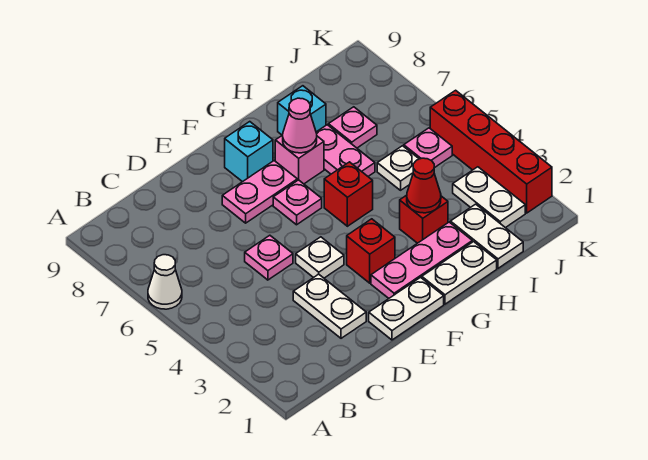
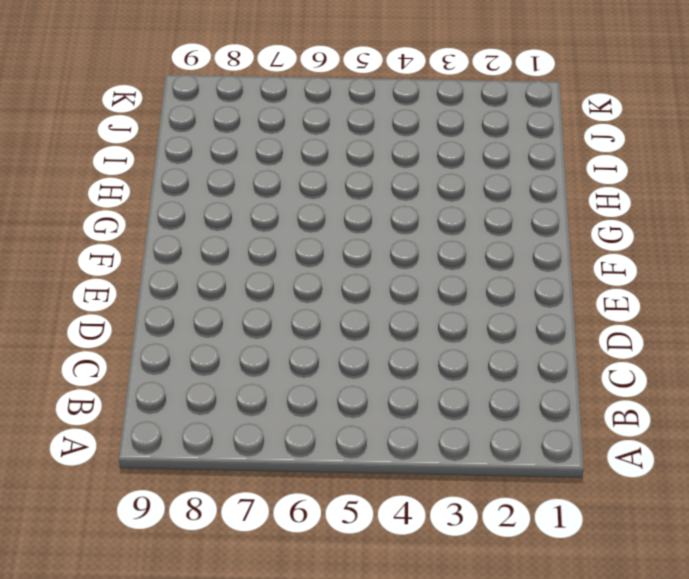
none -> white cone A6 level 1
none -> white plate D2:D3 level 1
none -> pink plate D5 level 1

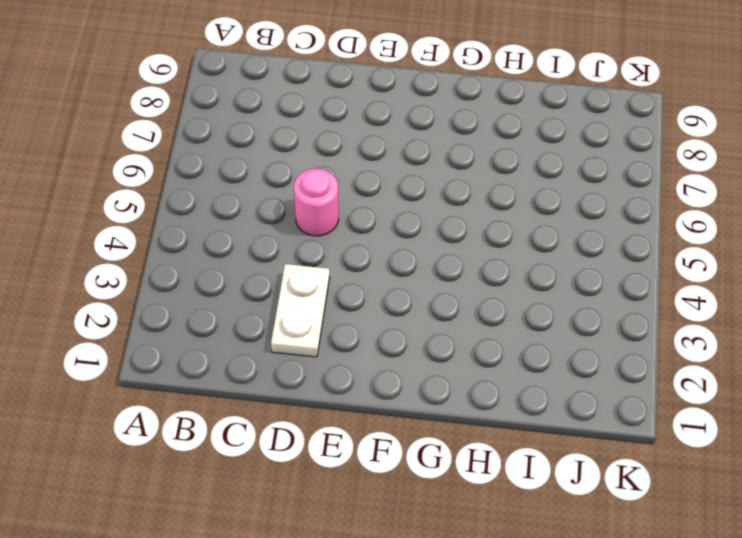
pink round brick D5 level 1 -> pink plate D5 level 1
none -> white cone A6 level 1
none -> white plate E1:F1 level 1
none -> white plate E4 level 1

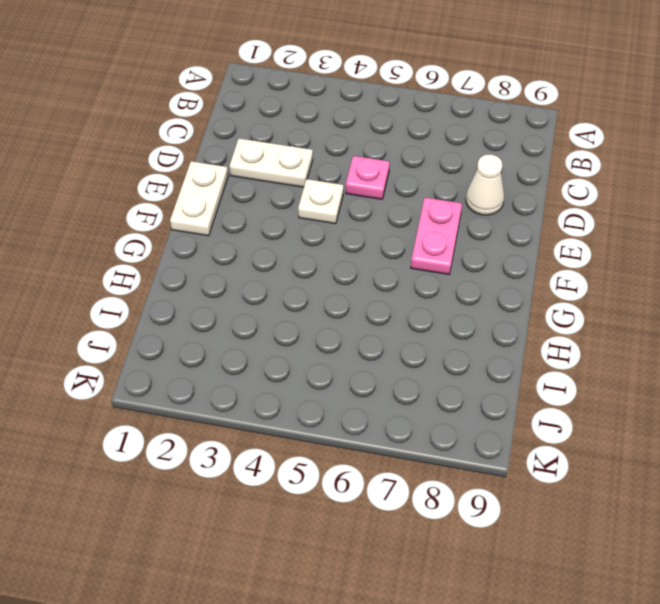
white cone D8 level 1 -> white cone A6 level 1
none -> pink plate F2:H2 level 1
none -> red brick F3 level 1
none -> pink plate F6 level 1

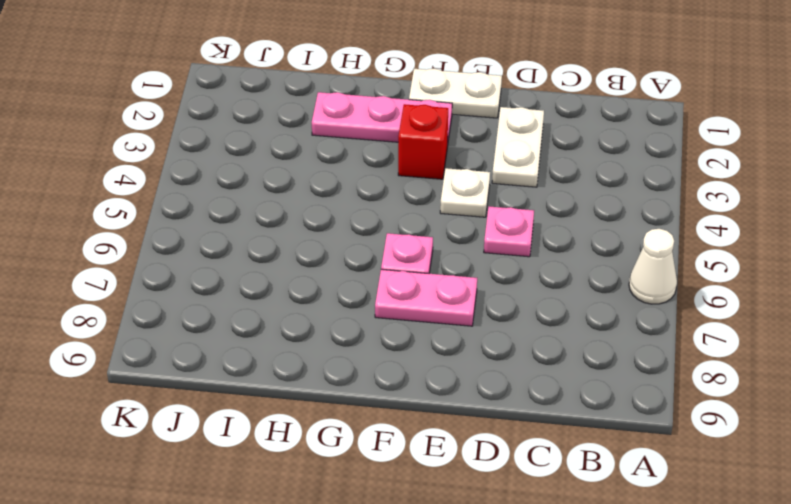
none -> cyan brick F8 level 1
none -> white plate G1:H1 level 1
none -> red brick G5 level 1

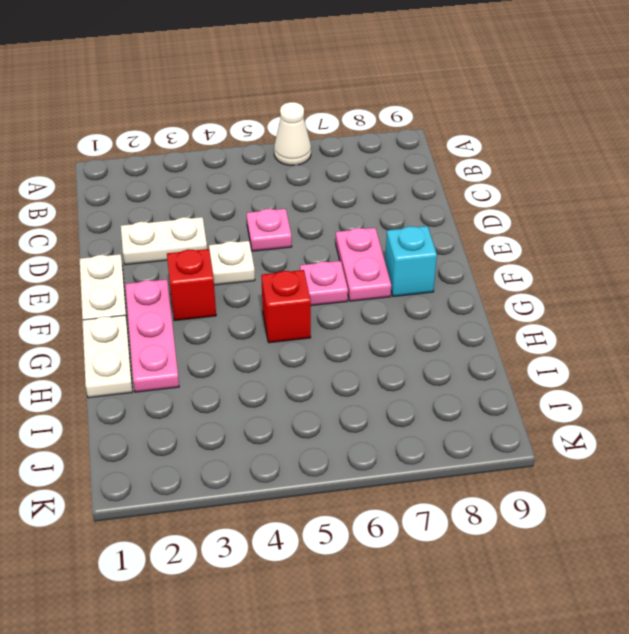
none -> pink brick G7 level 1
none -> red brick H3 level 1
none -> pink plate H6:H7 level 1

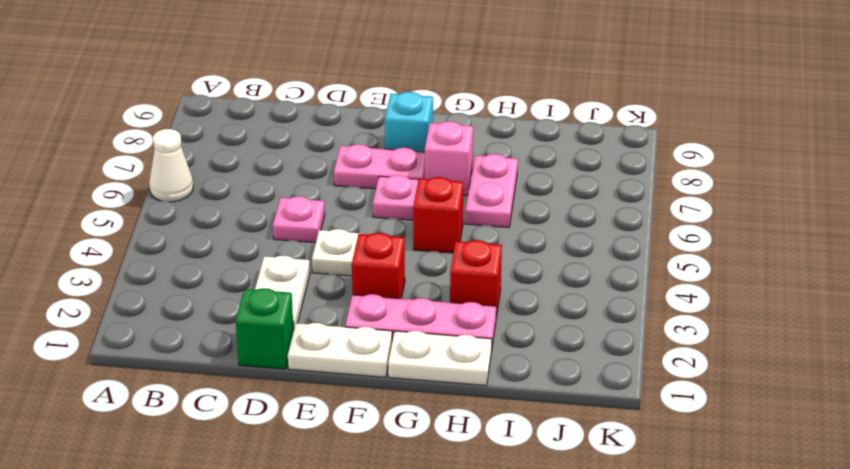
green brick D1 level 1 -> none
none -> cyan brick H8 level 1
none -> white plate I1:I2 level 1
none -> white plate I5 level 1

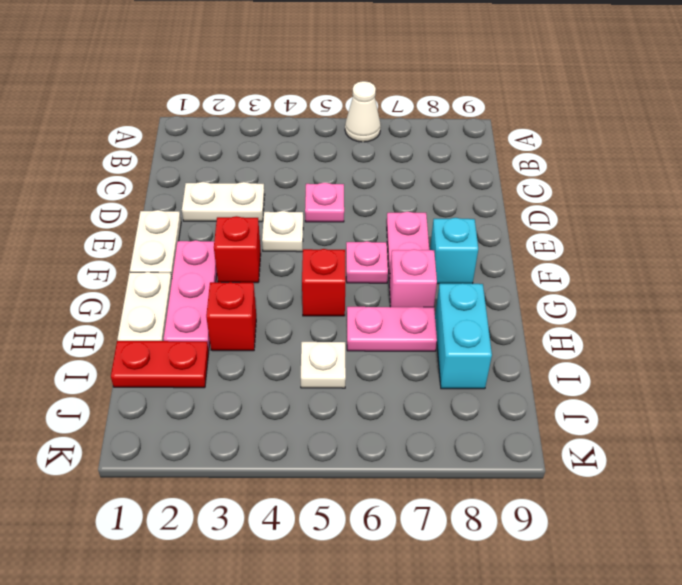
cyan brick H8:I8 level 1 -> cyan brick H8 level 1
red plate I1:I2 level 1 -> white plate I1:I2 level 1
none -> pink plate I7 level 1
none -> white plate J2:J3 level 1
none -> pink plate J5 level 1

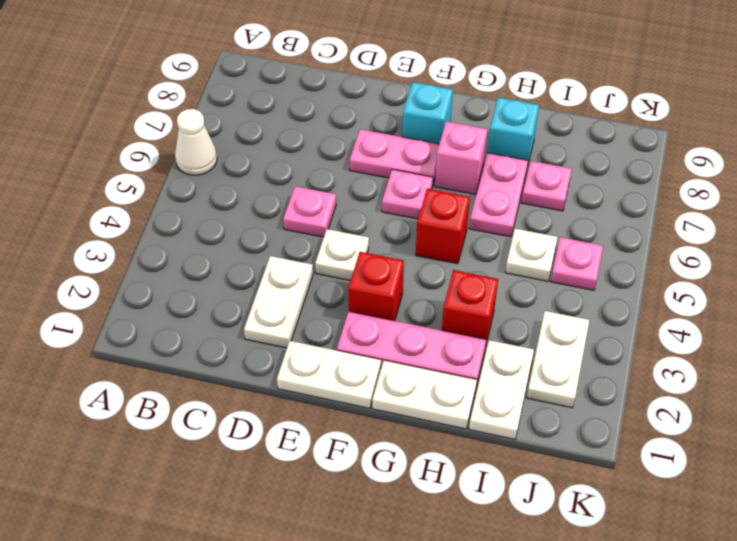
none -> red brick K2:K5 level 1
none -> pink cone G7 level 2
none -> red cone H3 level 2

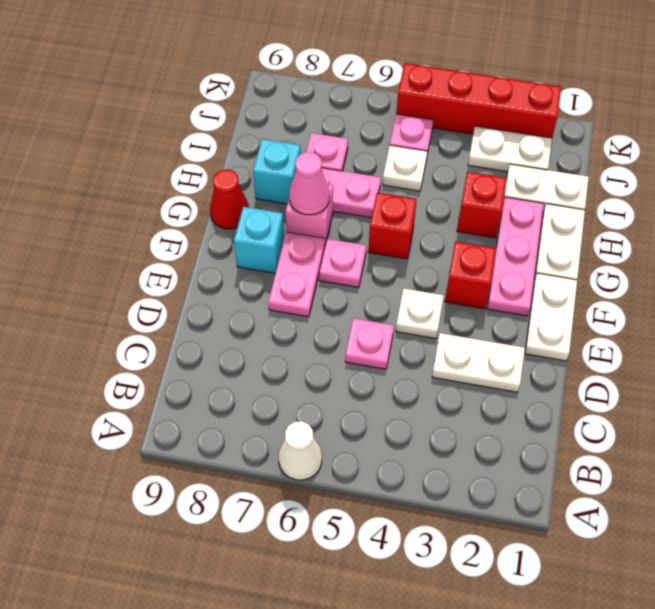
red cone G9 level 1 -> red cone H3 level 2

